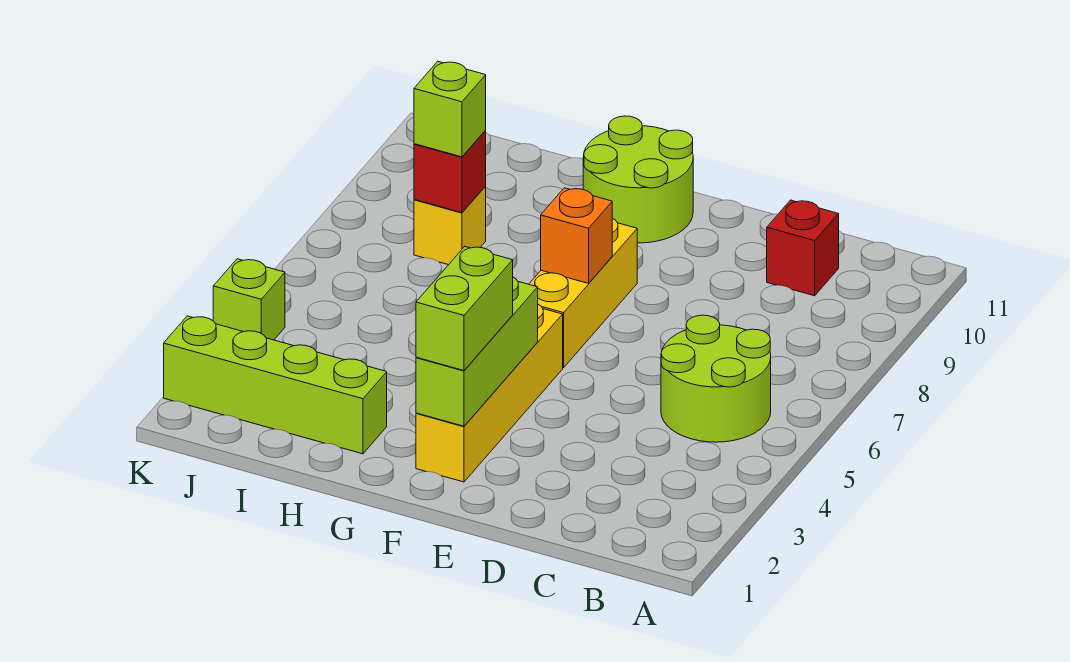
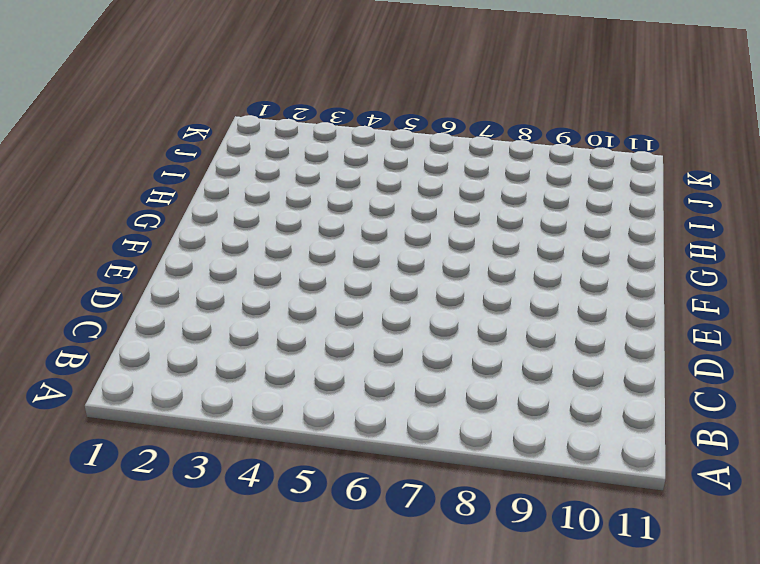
none -> lime round brick B5:C6 level 1
none -> red brick C10 level 1
none -> yellow brick F2:F5 level 1

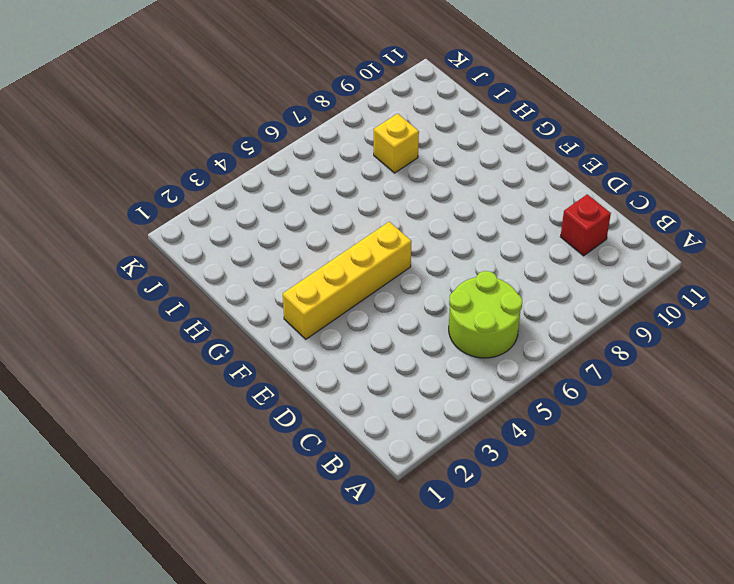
none -> yellow brick F6:F8 level 1
none -> lime round brick F10:G11 level 1
none -> lime brick H2:K2 level 1

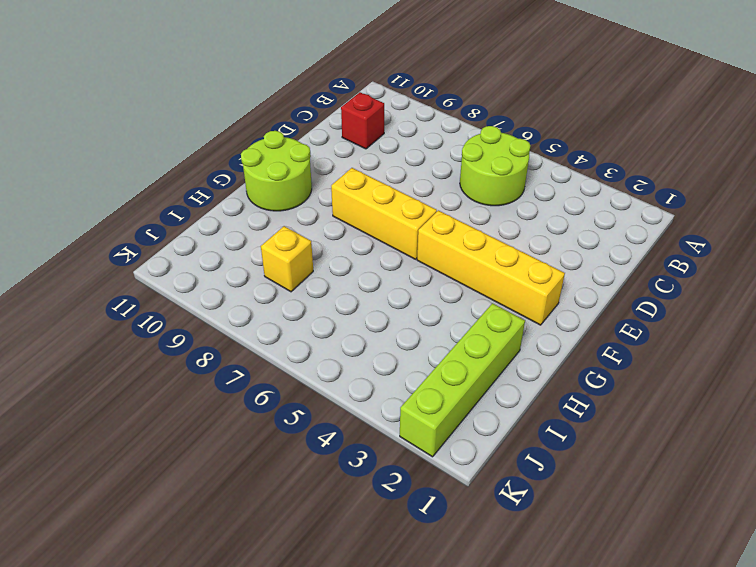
none -> lime brick K4 level 1
none -> lime brick F2:F4 level 2
none -> orange brick F7 level 2

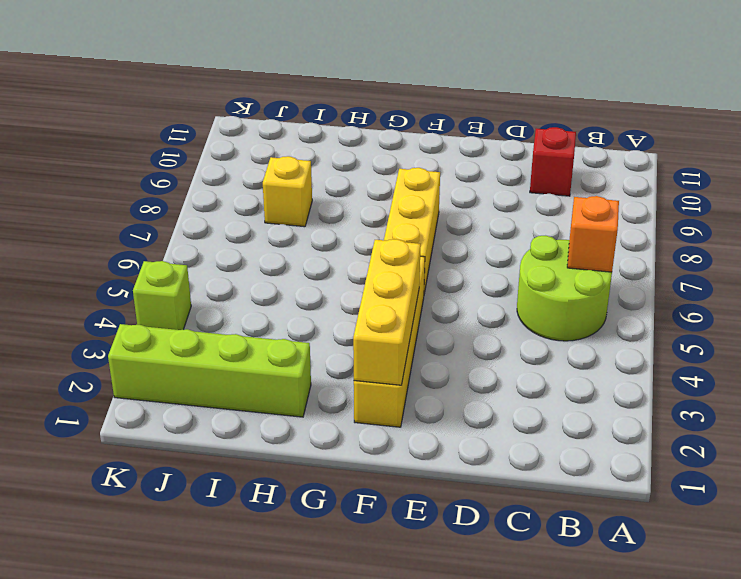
orange brick B6 level 2 -> orange brick F7 level 2
yellow brick F2:F4 level 2 -> lime brick F2:F4 level 2
none -> lime round brick F10:G11 level 1
none -> red brick I8 level 2
none -> lime brick F2:F3 level 3

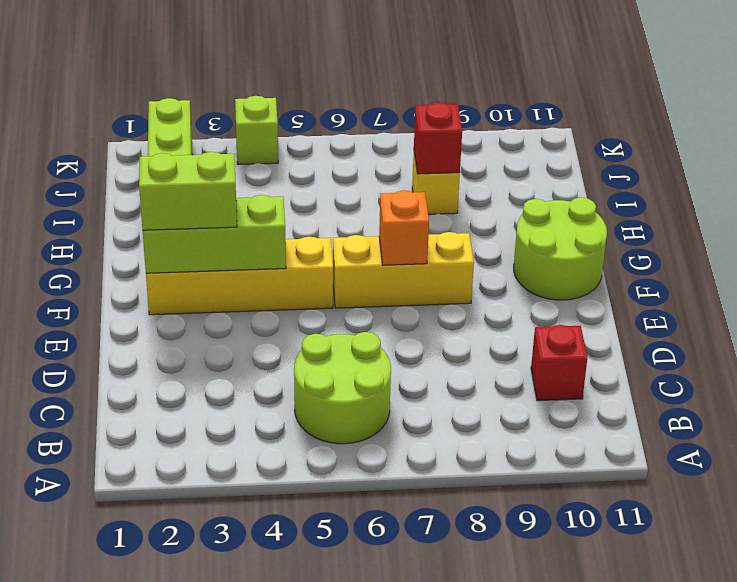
none -> lime brick I8 level 3

